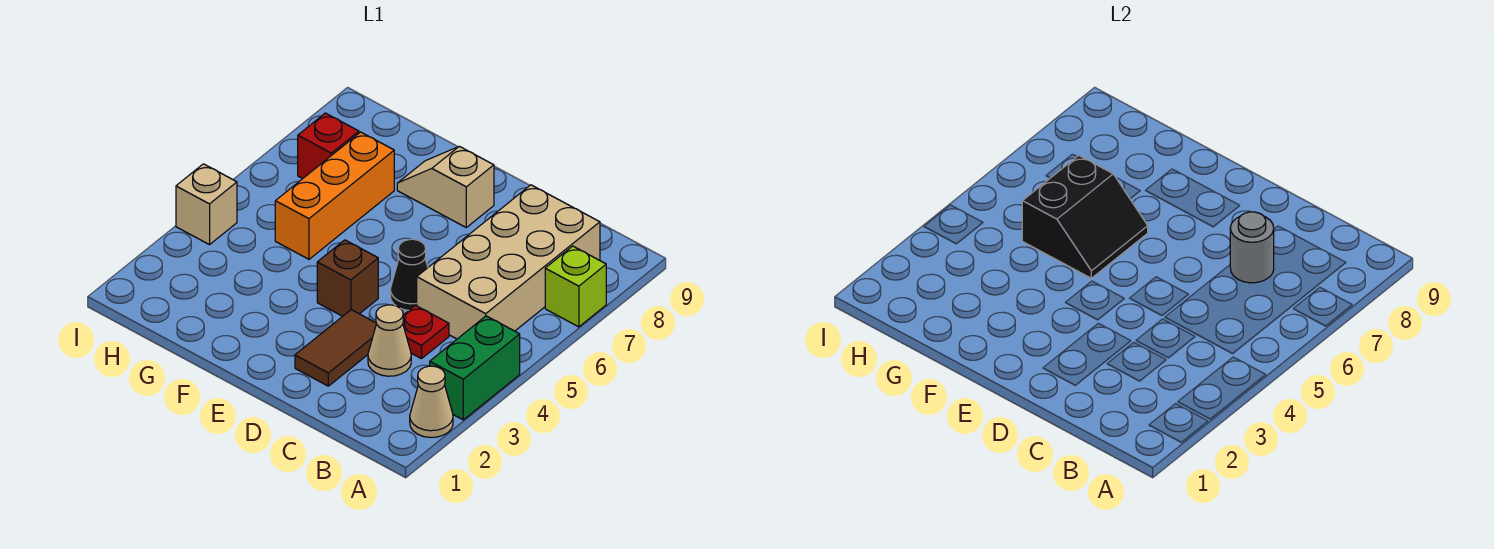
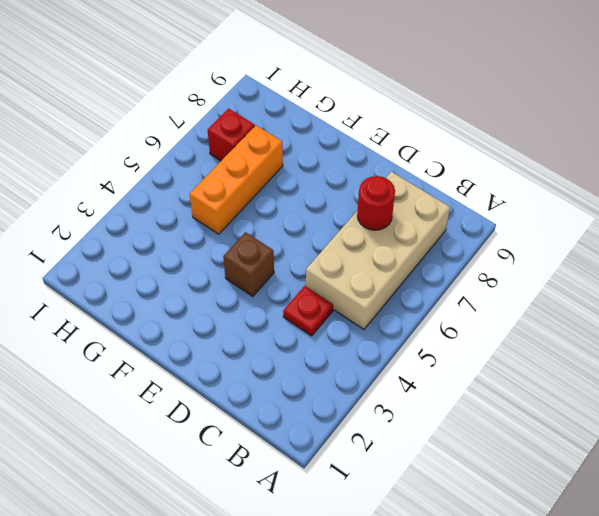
red round brick C7 level 2 -> grey round brick C7 level 2
none -> tan cone A2 level 1
none -> green brick A3:A4 level 1
none -> lime brick A7 level 1

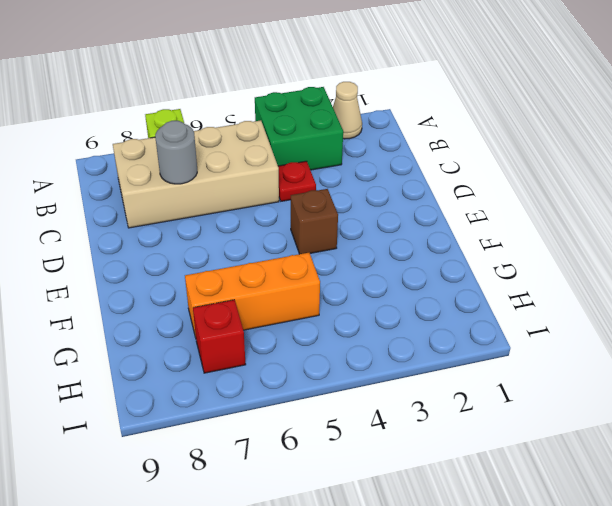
green brick A3:B4 level 1 -> green brick A3:A4 level 1
none -> tan cone C3 level 1
none -> brown tile D2:D3 level 1
none -> black cone D5 level 1

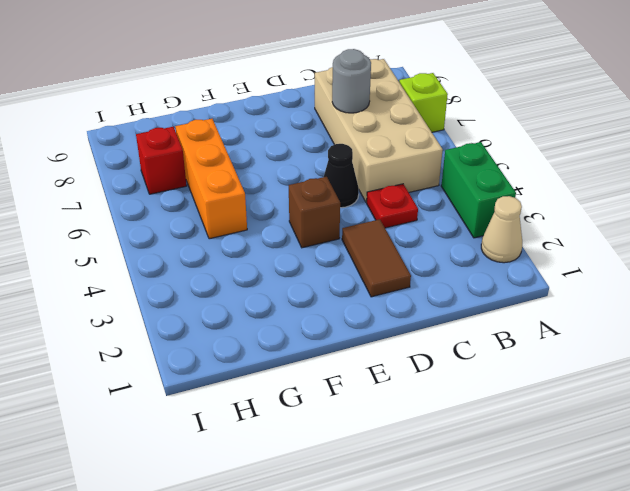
none -> tan cone C3 level 1
none -> tan slope E8:F8 level 1 top E
none -> tan brick I4 level 1

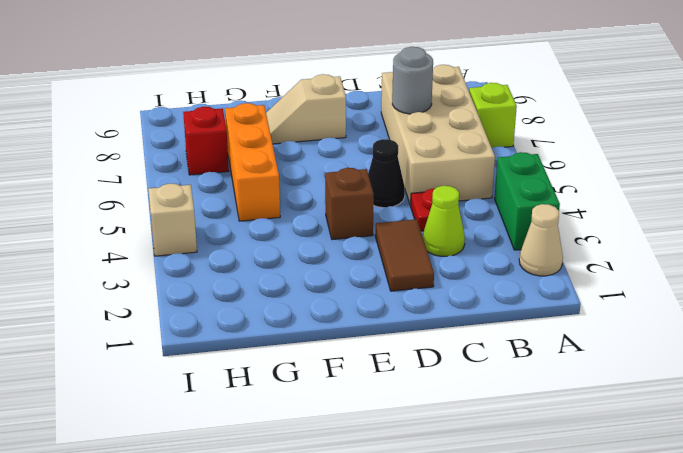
lime cone C3 level 1 -> tan cone C3 level 1
none -> black slope F5:G6 level 2 top G

